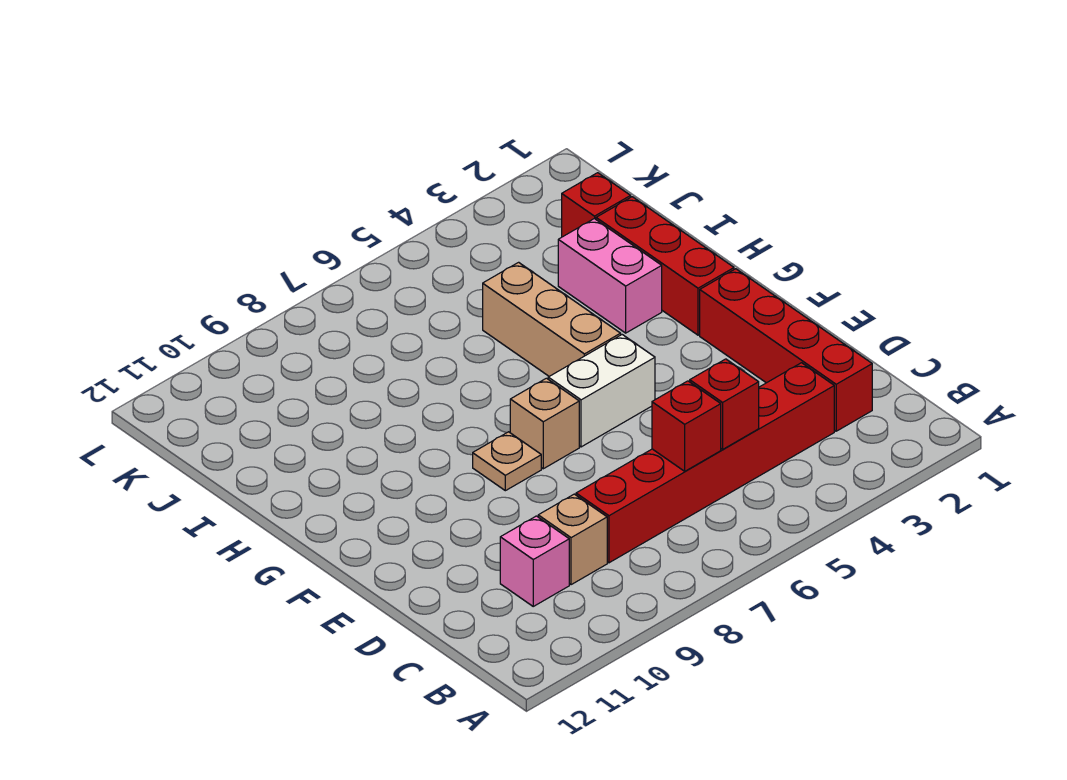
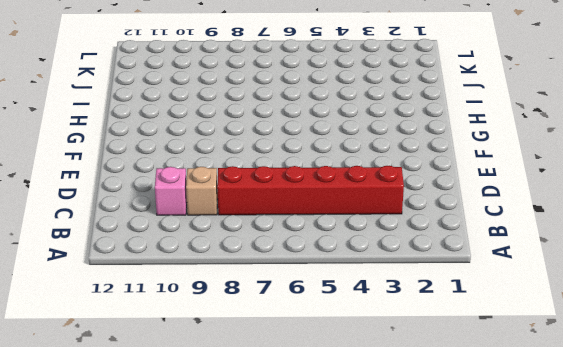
none -> red brick C2:F2 level 1
none -> white brick F5:F6 level 1
none -> tan brick F7 level 1

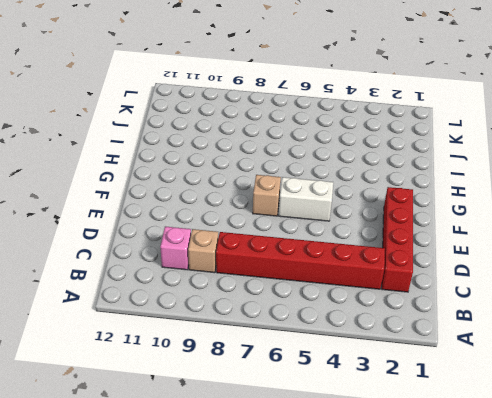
none -> tan plate F8 level 1
none -> red brick G2:I2 level 1
none -> tan brick G5:I5 level 1

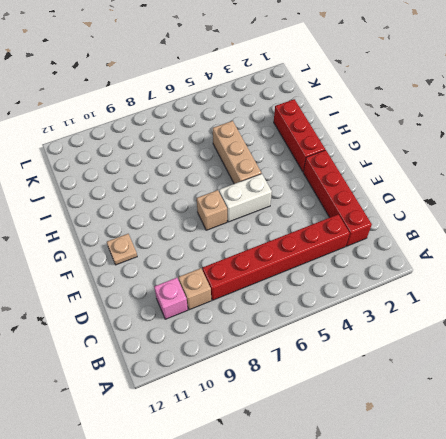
tan plate F11 level 1 -> tan plate F8 level 1
none -> pink brick H3:I3 level 1
none -> red brick J2 level 1
none -> red brick C5 level 2

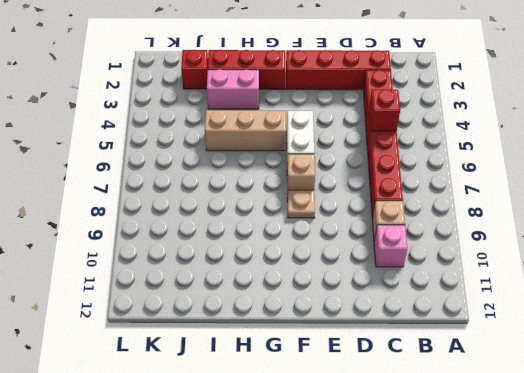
none -> red brick C6 level 2

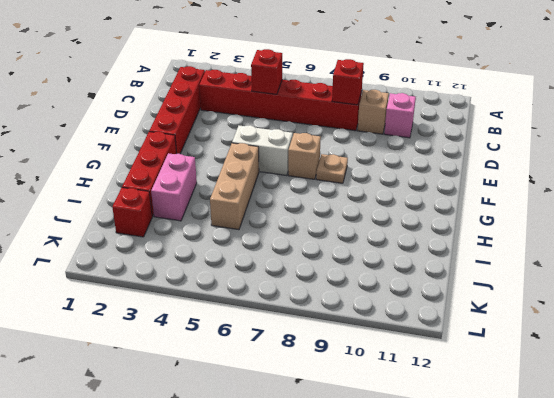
red brick C8 level 2 -> red brick C6 level 2

